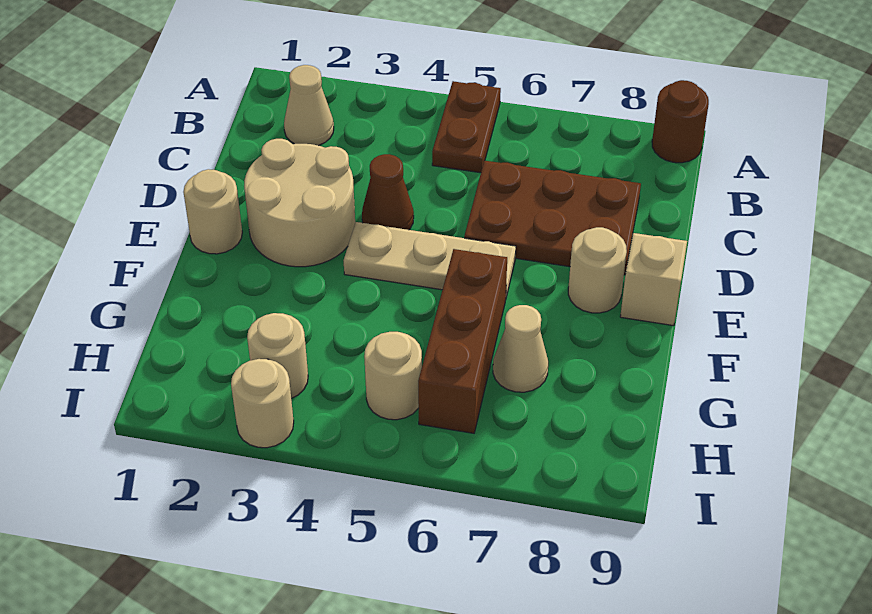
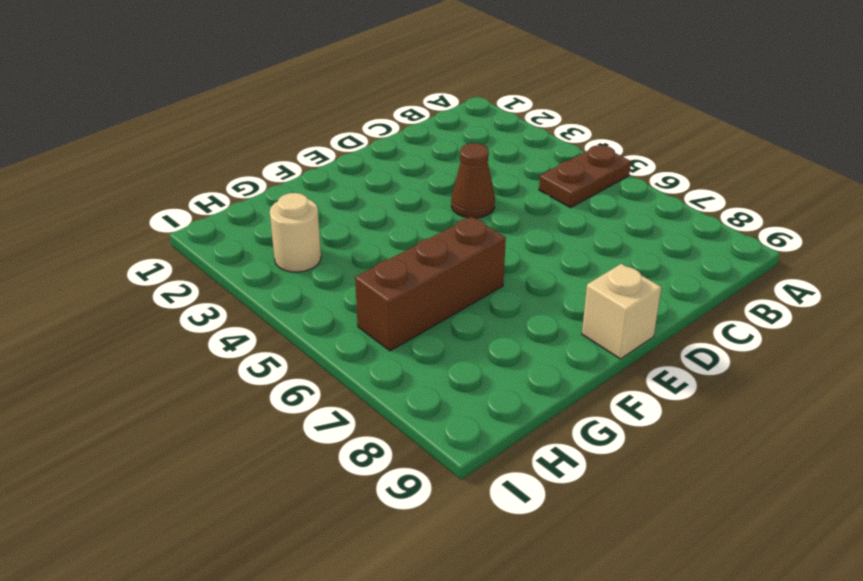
none -> brown round brick A9 level 1
none -> tan cone B2 level 1
none -> brown plate C6:D8 level 1

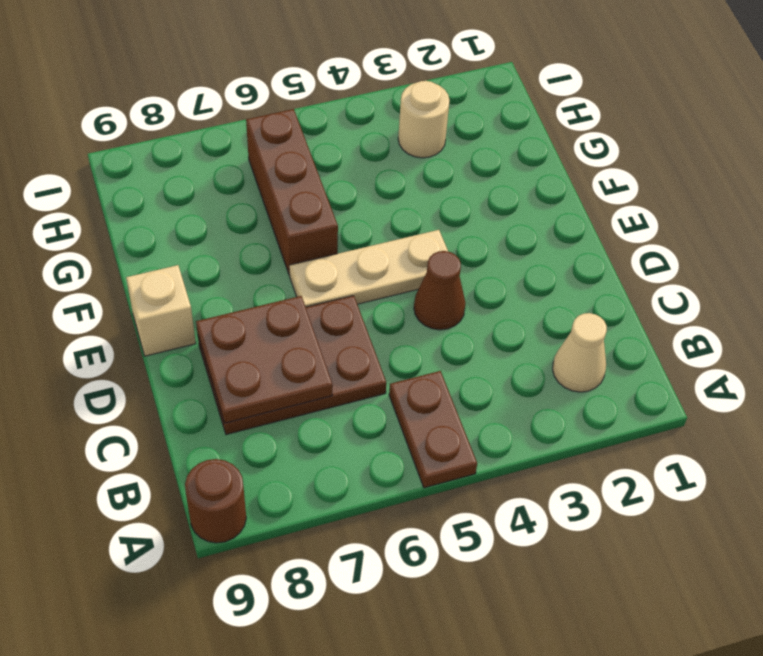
brown plate C7:D8 level 2 -> none
none -> tan round brick D2:E3 level 1
none -> tan round brick E1 level 1
none -> tan round brick E8 level 1

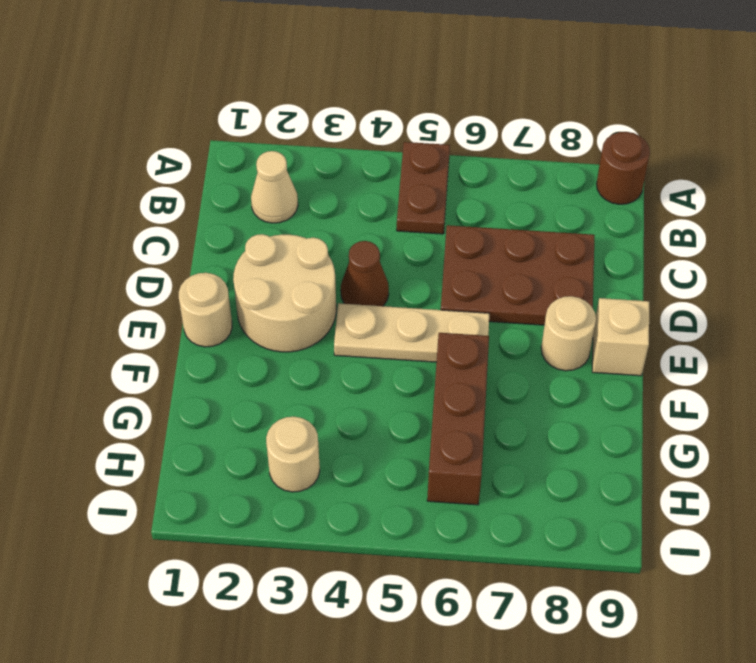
none -> tan cone G7 level 1
none -> tan round brick H5 level 1
none -> tan round brick I3 level 1

